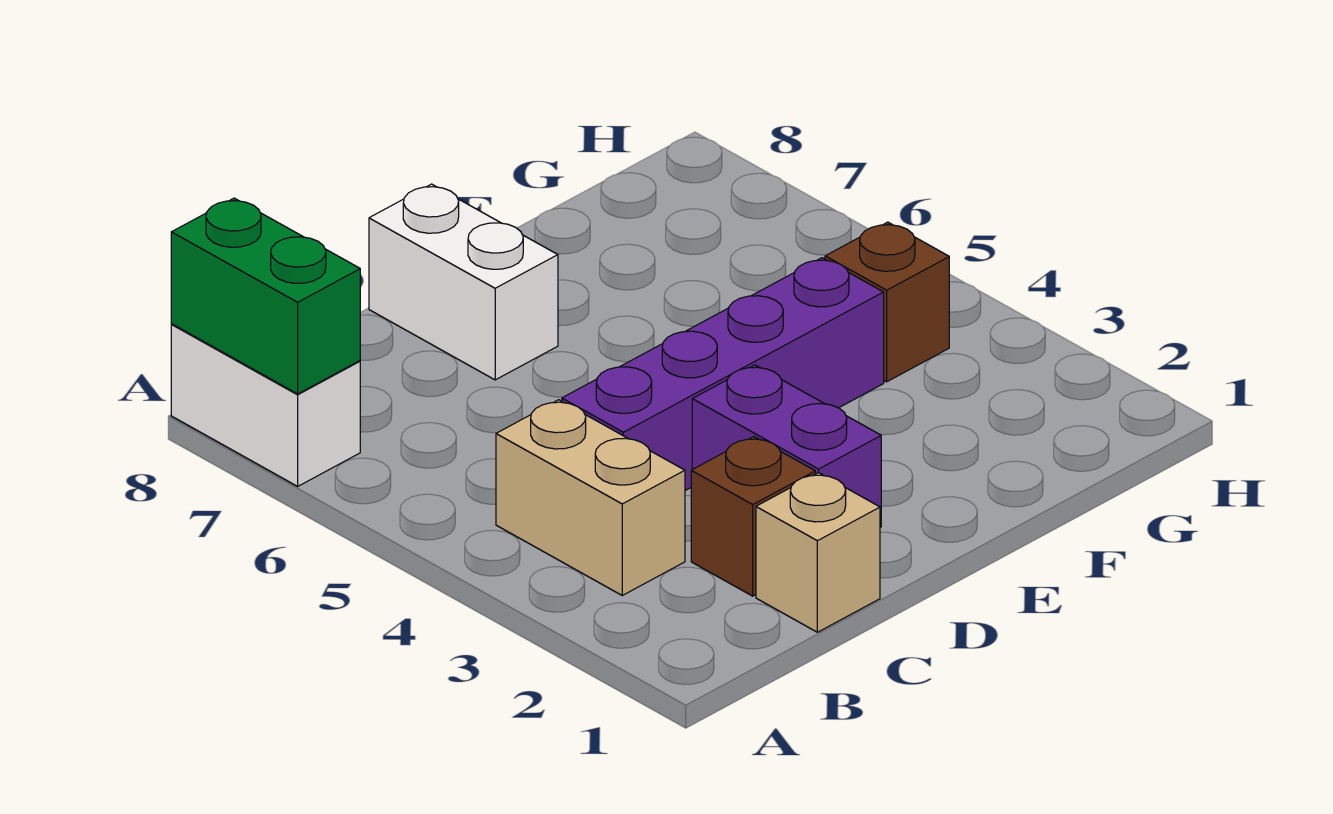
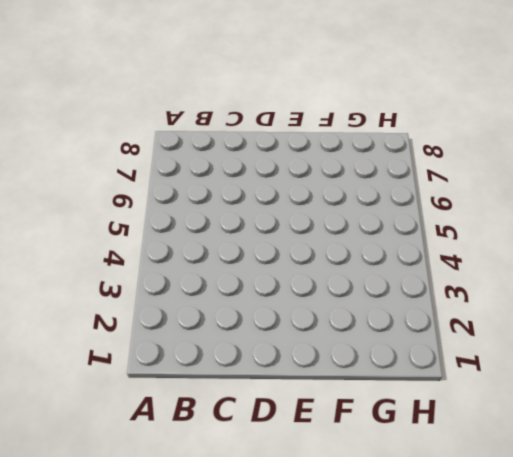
none -> white brick A7:A8 level 1
none -> tan brick B3:B4 level 1

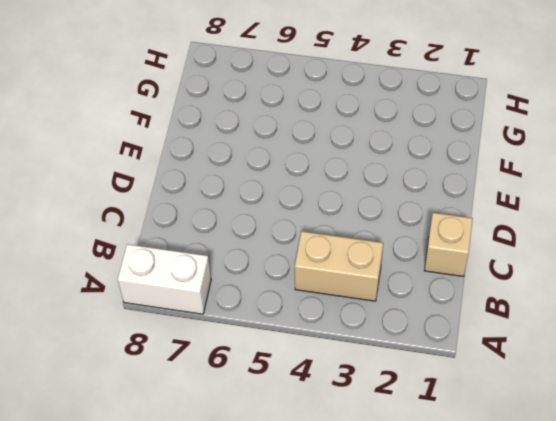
none -> brown brick C2 level 1
none -> purple brick C4:F4 level 1

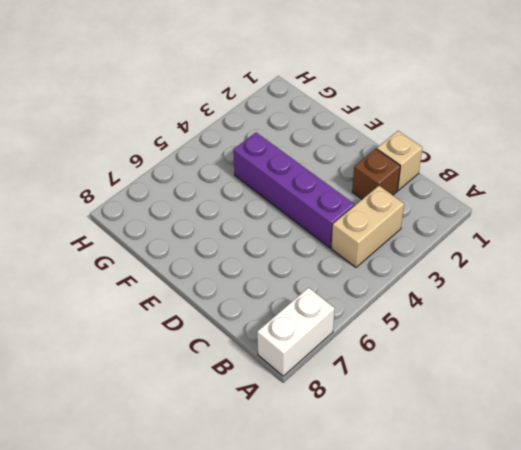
none -> purple brick D2:D3 level 1
none -> white brick D7:D8 level 1

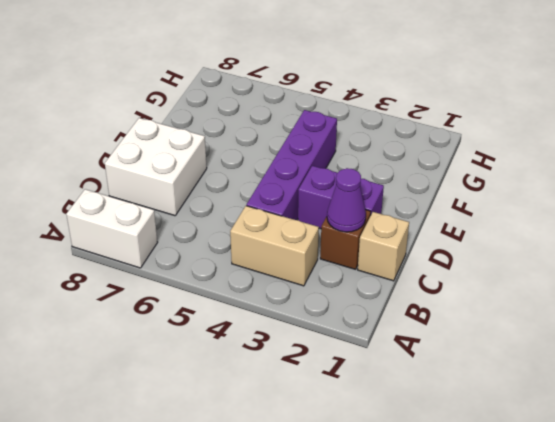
purple cone C2 level 2 -> none
white brick C7:D8 level 1 -> white brick D7:D8 level 1
none -> brown brick G4 level 1
none -> green brick A7:A8 level 2

